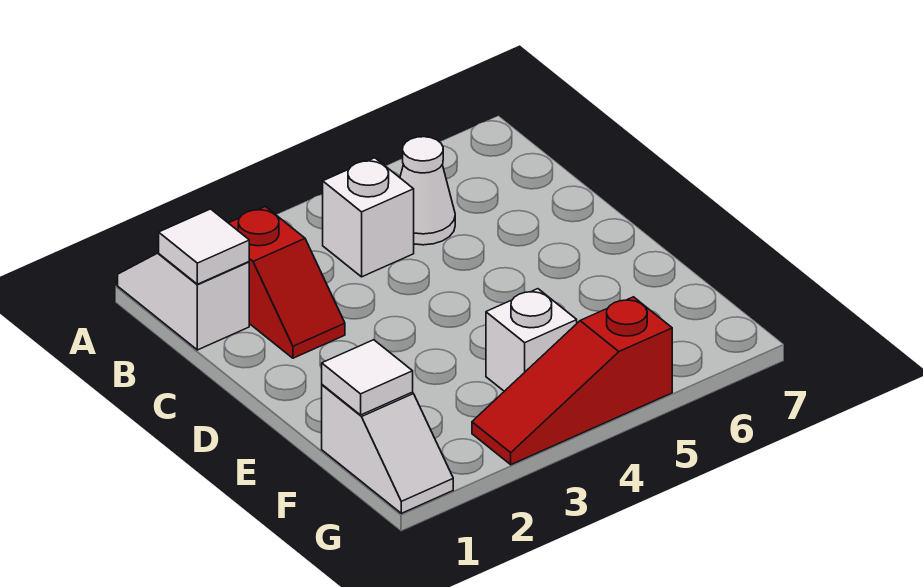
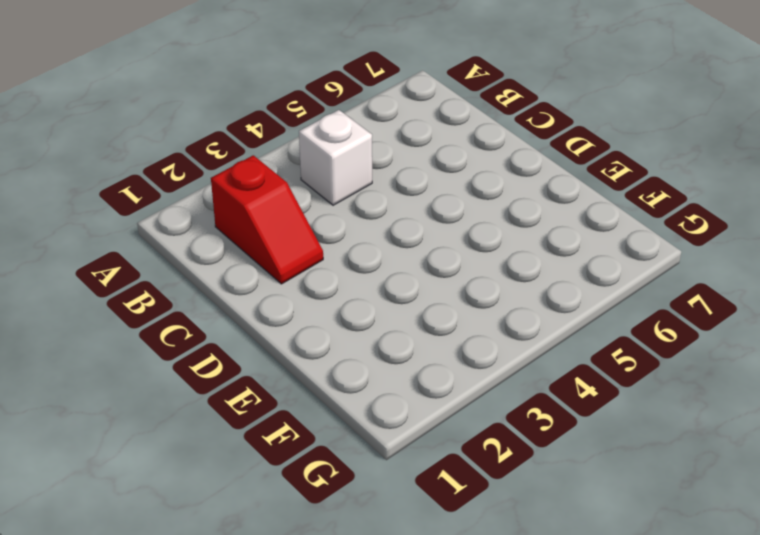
none -> white slope A1:B1 level 1 top B
none -> white cone B5 level 1

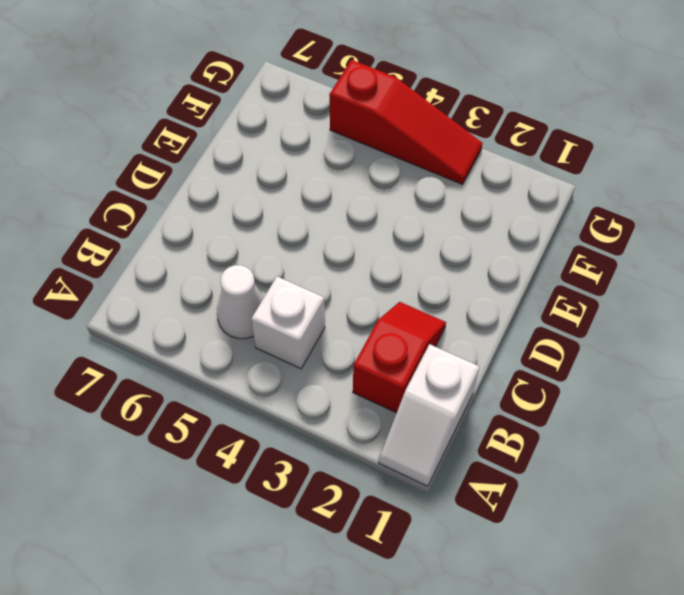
none -> white slope F1:G1 level 1 top F
none -> white brick F4 level 1

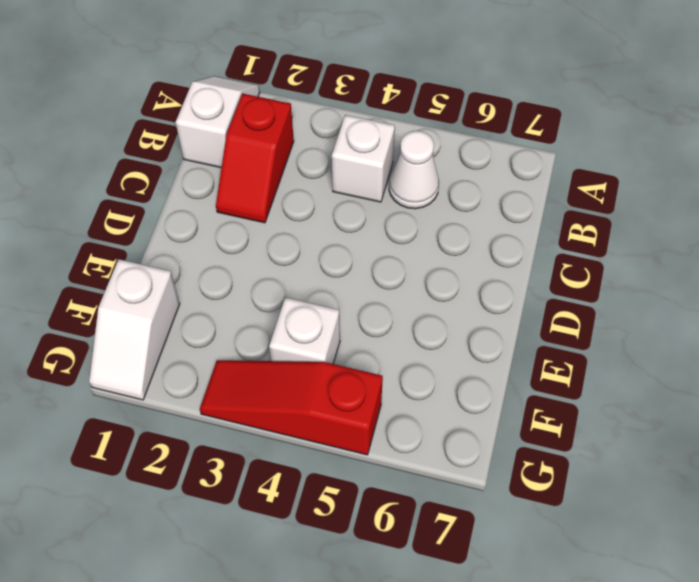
none -> white tile B1 level 2
none -> white tile F1 level 2

